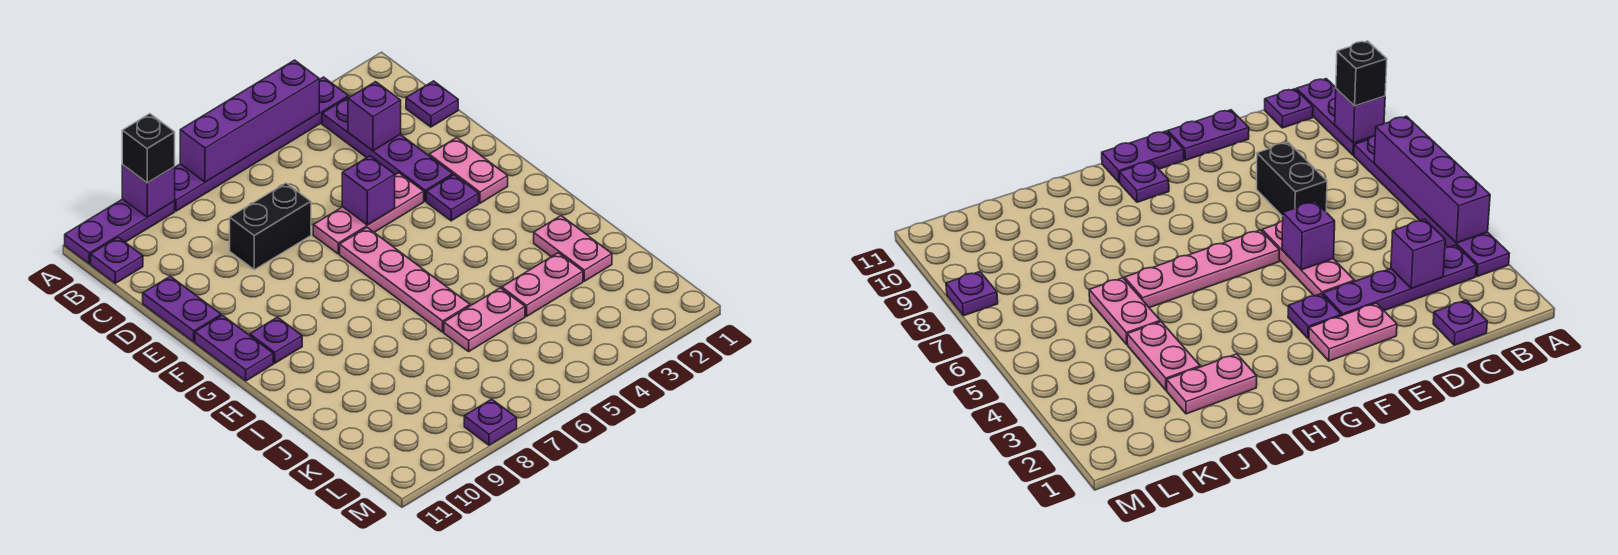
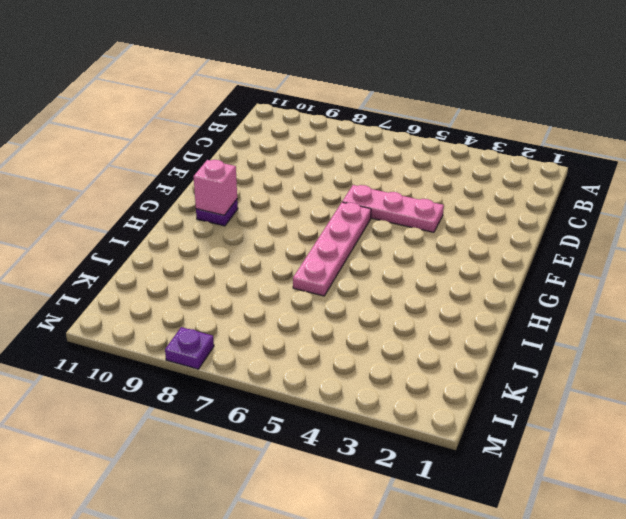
pink brick G10 level 2 -> none
none -> purple plate A3:A8 level 1
none -> purple plate A9:A11 level 1
none -> purple plate B3:E3 level 1

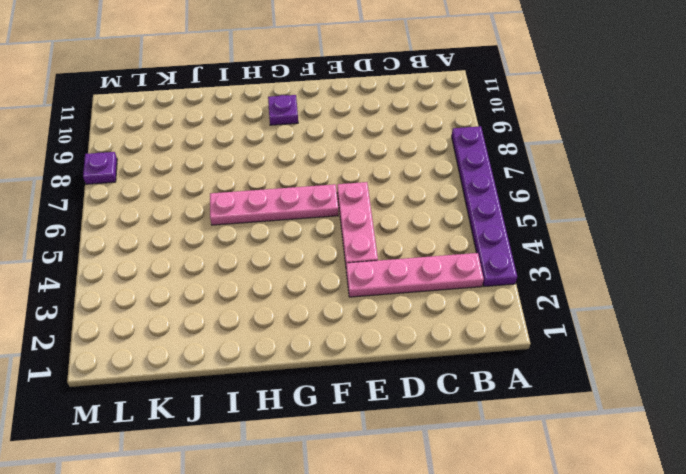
pink plate B3:E3 level 1 -> purple plate B3:E3 level 1
none -> purple plate A9:A11 level 1
none -> purple plate B11 level 1
none -> purple plate C1 level 1

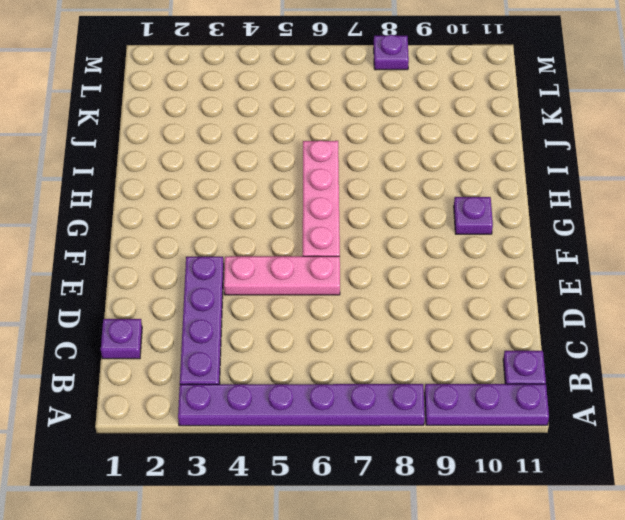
none -> black brick D7:D8 level 1
none -> purple plate D11:E11 level 1
none -> pink plate E2:F2 level 1

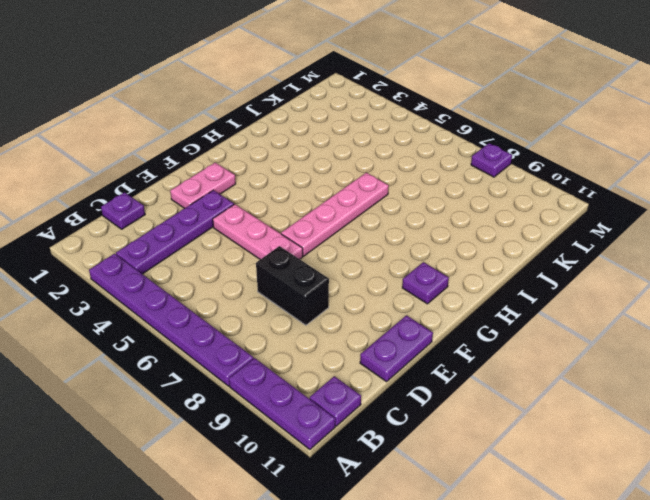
none -> purple plate F3 level 1
none -> purple plate F11:G11 level 1
none -> pink plate I2:J2 level 1

